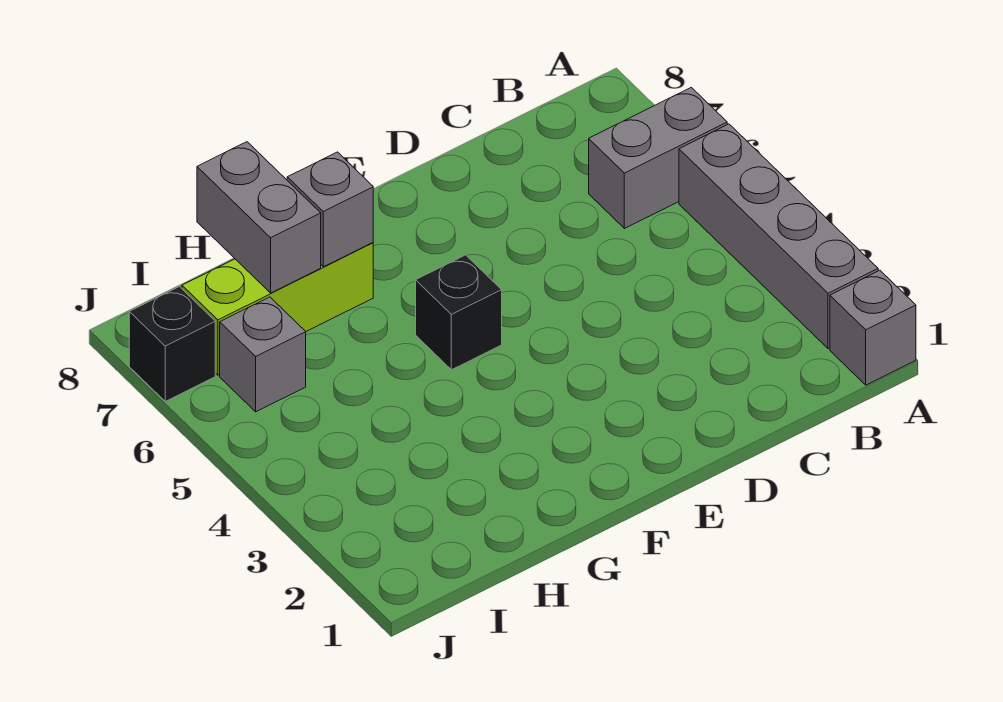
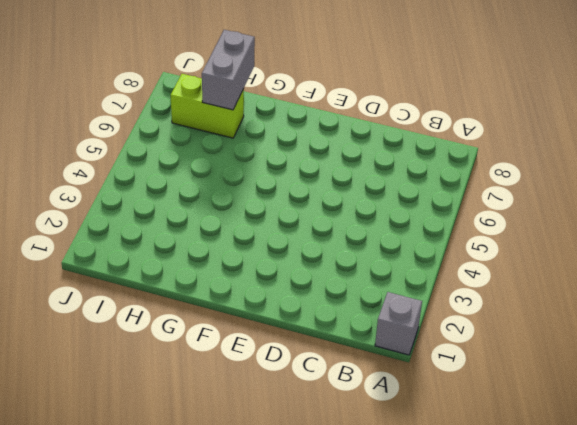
lime brick H7:I7 level 1 -> lime brick G7:I7 level 1
none -> grey brick A2:A5 level 1
none -> grey brick A6:B6 level 1

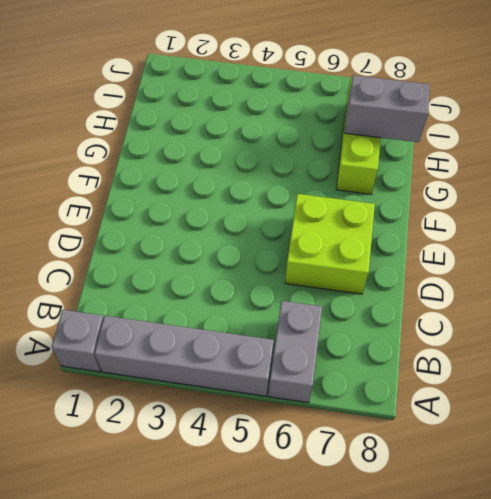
lime brick D6:E7 level 1 -> none
none -> black brick F5 level 1
none -> grey brick I6 level 1

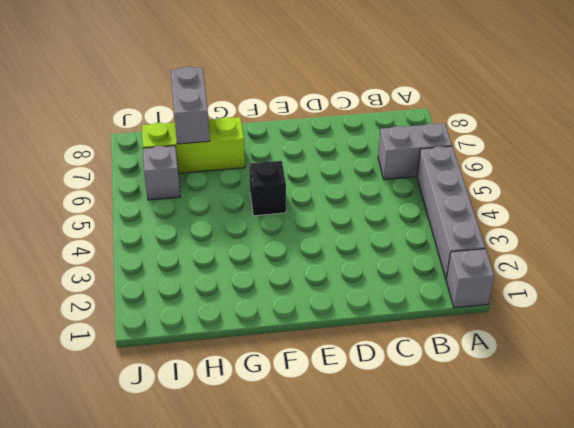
none -> black brick J7 level 1
none -> grey brick G7 level 2

